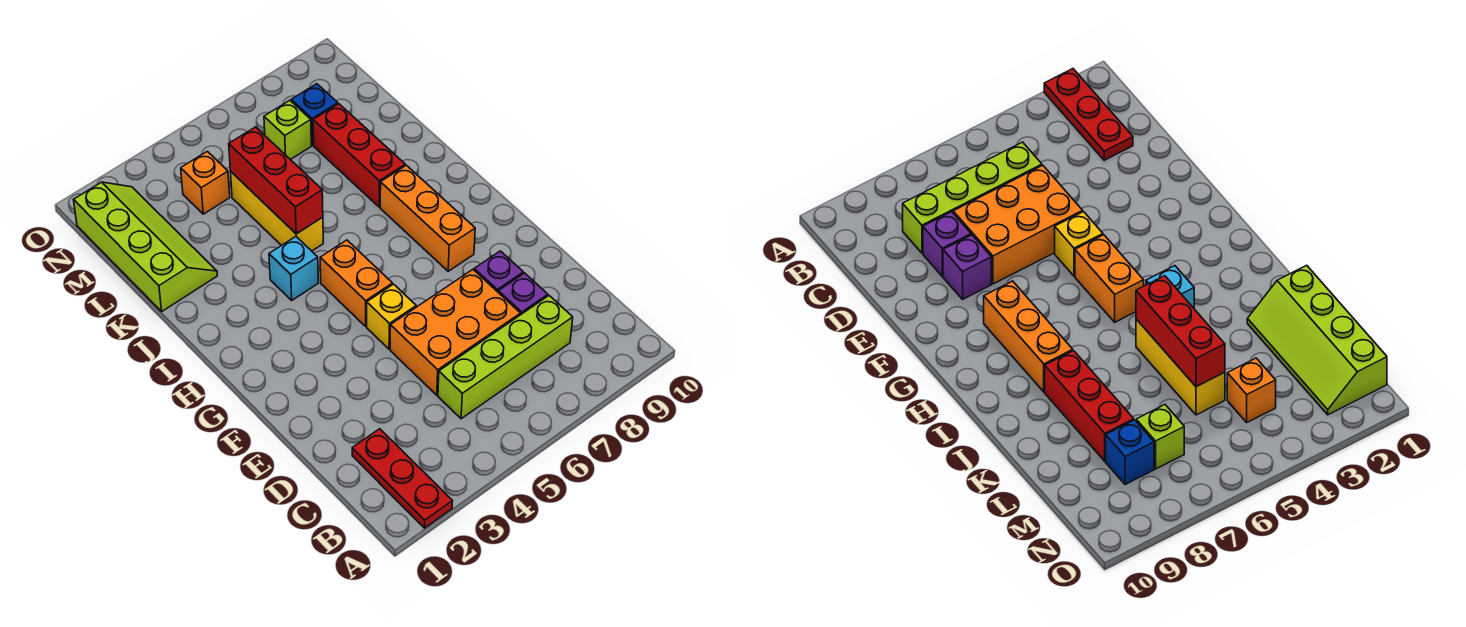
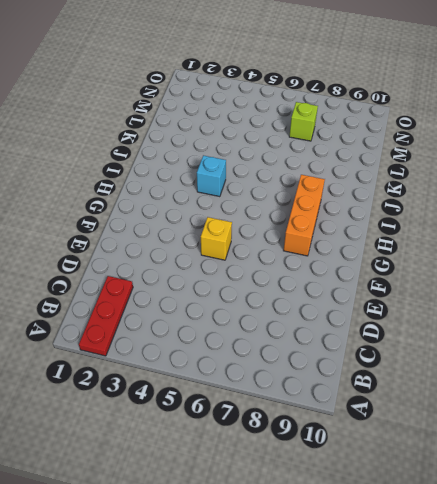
none -> lime brick C5:C8 level 1
none -> orange brick D5:E7 level 1
none -> purple brick D8 level 1

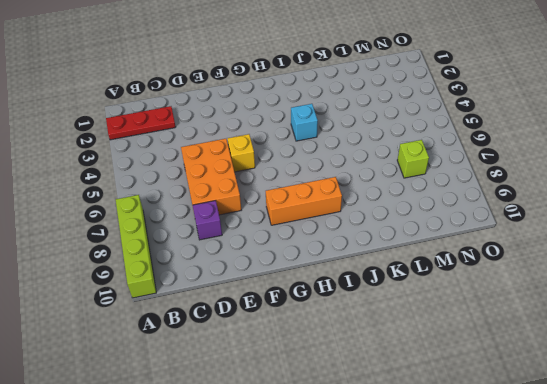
lime brick A7:A10 level 1 -> lime brick C5:C8 level 1
none -> purple brick E8 level 1
none -> orange brick G5:H5 level 1
none -> yellow brick J5:L5 level 1

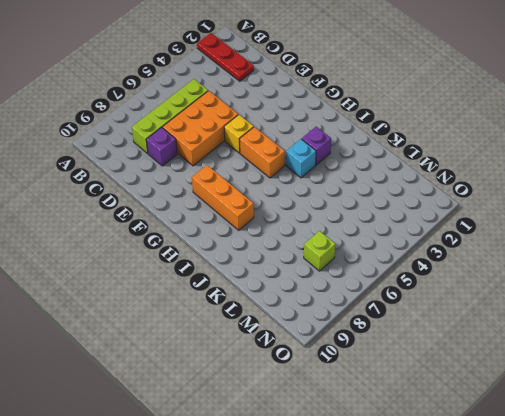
purple brick I3 level 1 -> purple brick E8 level 1
none -> yellow brick J5:L5 level 1
none -> red brick J8:L8 level 1
none -> lime slope K1:N2 level 1 top 1

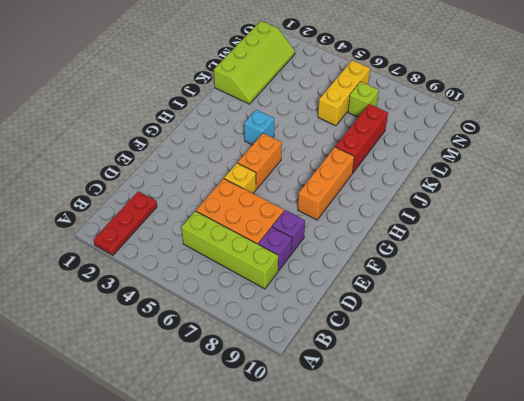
yellow brick L6:N6 level 1 -> yellow brick J5:L5 level 1
none -> orange brick M4 level 1
none -> blue brick M8 level 1
none -> red brick J5:L5 level 2

